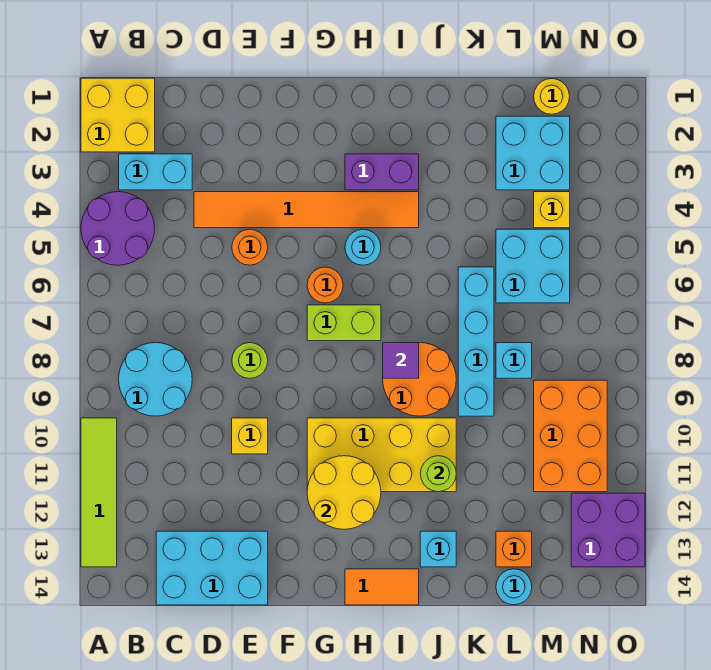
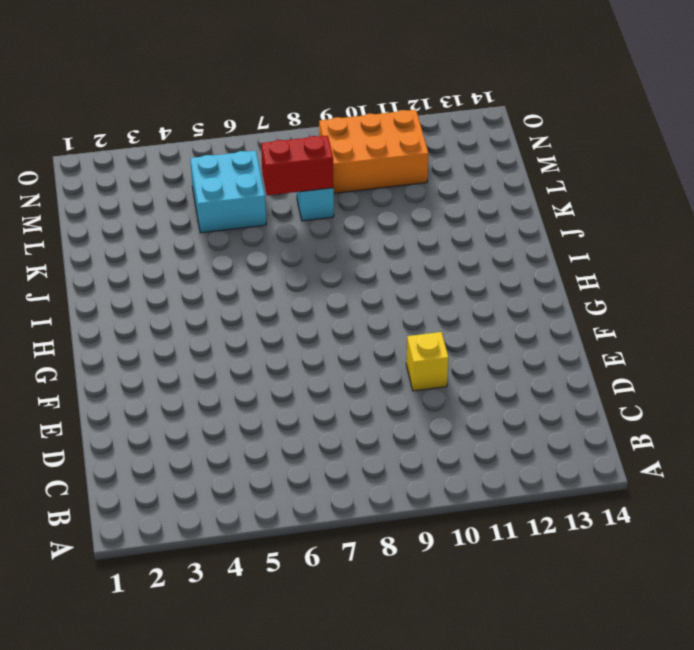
red brick L7:L8 level 2 -> none
none -> yellow brick A1:B2 level 1
none -> purple round brick A4:B5 level 1
none -> lime tile A10:A13 level 1
none -> cyan brick B3:C3 level 1

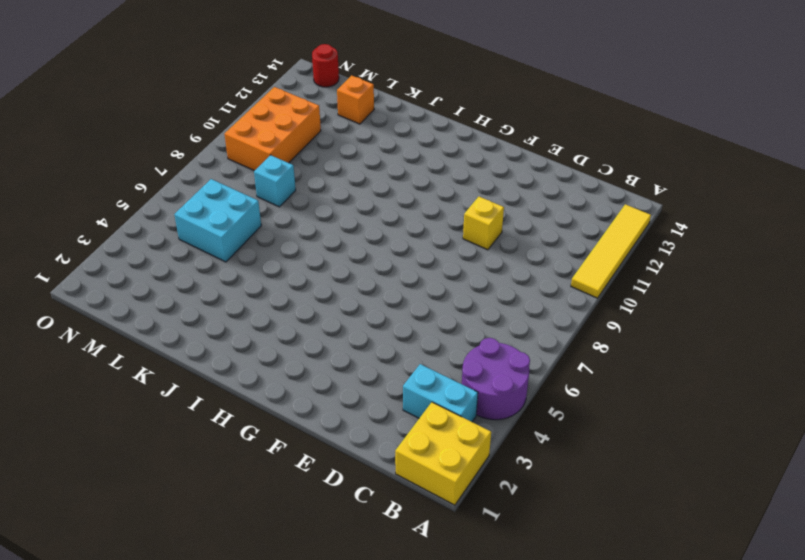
yellow tile A10:A13 level 1 -> lime tile A10:A13 level 1
red round brick N14 level 1 -> none
none -> cyan round brick B8:C9 level 1
none -> cyan brick C13:E14 level 1
none -> orange tile D4:I4 level 1
none -> orange round brick E5 level 1

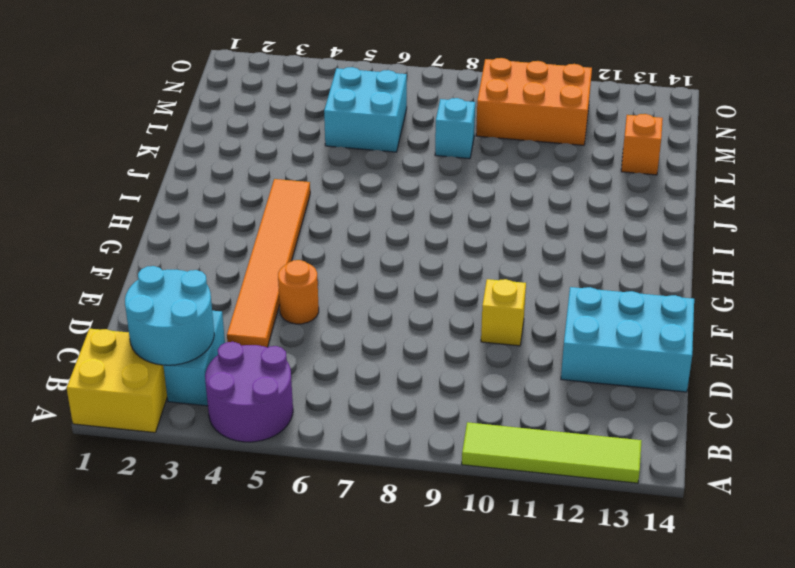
cyan round brick B2:C3 level 2 -> cyan round brick B8:C9 level 1
cyan brick D12:E14 level 1 -> cyan brick C13:E14 level 1
none -> lime round brick E8 level 1
none -> orange round brick G6 level 1
none -> lime brick G7:H7 level 1
none -> yellow brick G10:J11 level 1

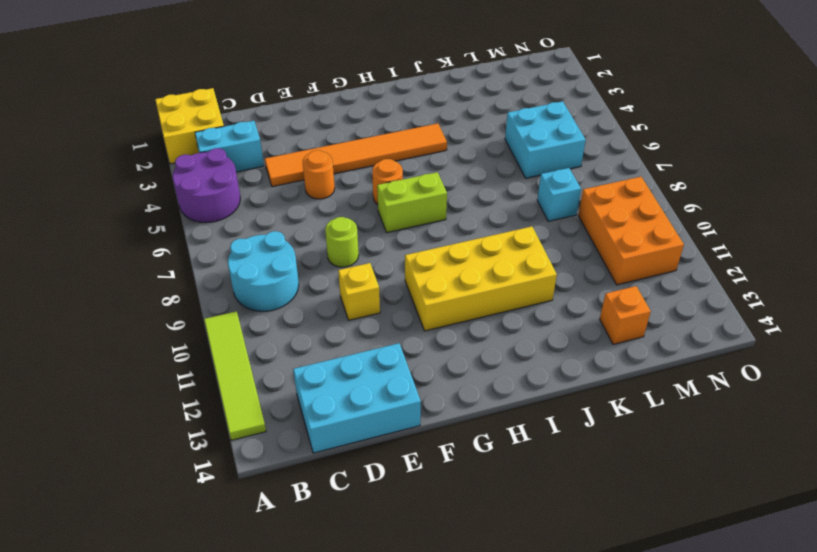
none -> purple brick H3:I3 level 1
none -> cyan round brick H5 level 1
none -> orange tile H14:I14 level 1
none -> orange round brick I8:J9 level 1

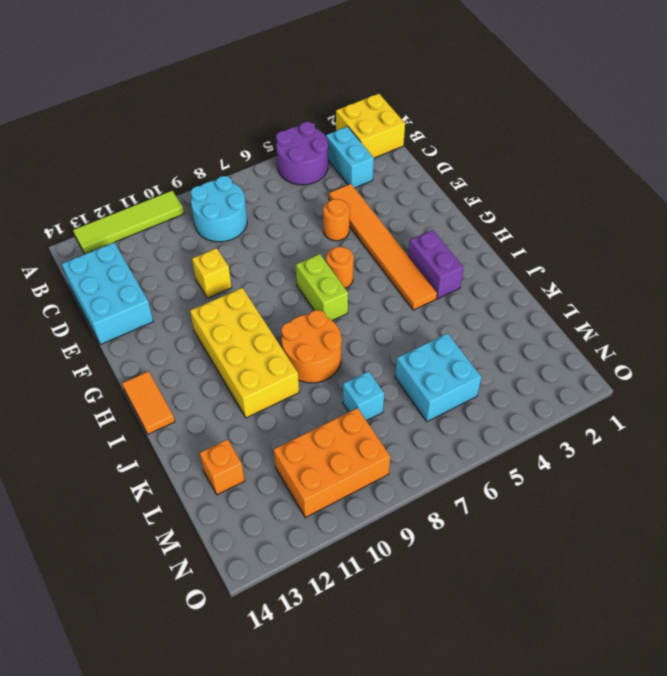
none -> lime round brick E8 level 1
none -> cyan round brick H5 level 1
none -> cyan brick J13 level 1
none -> cyan brick K6:K9 level 1

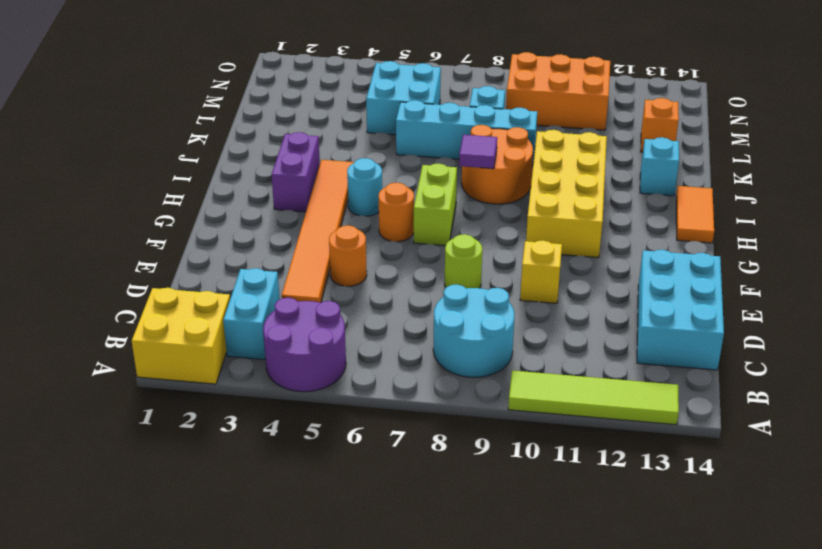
none -> cyan brick L2:M3 level 1
none -> cyan round brick L14 level 1
none -> yellow round brick M1 level 1
none -> yellow brick M4 level 1

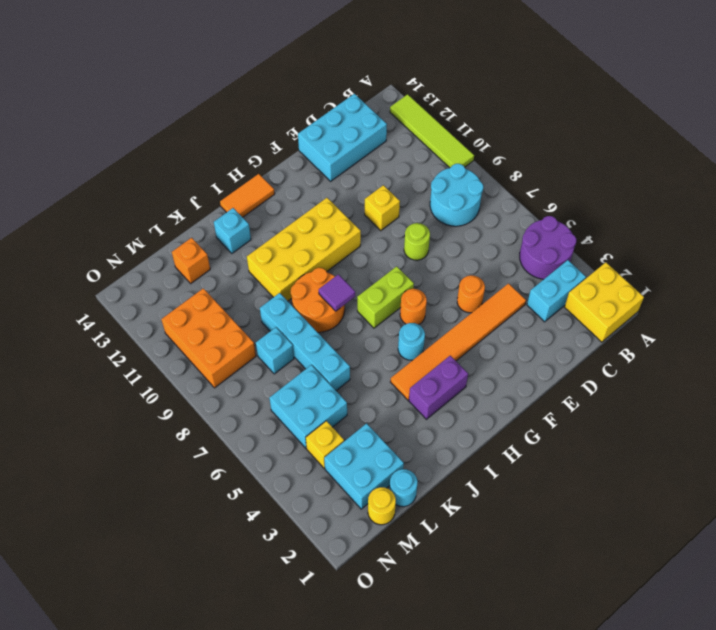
cyan round brick L1 level 1 -> cyan round brick L14 level 1
none -> purple brick N12:O13 level 1
none -> yellow round brick G11:H12 level 2
none -> lime round brick J11 level 2

